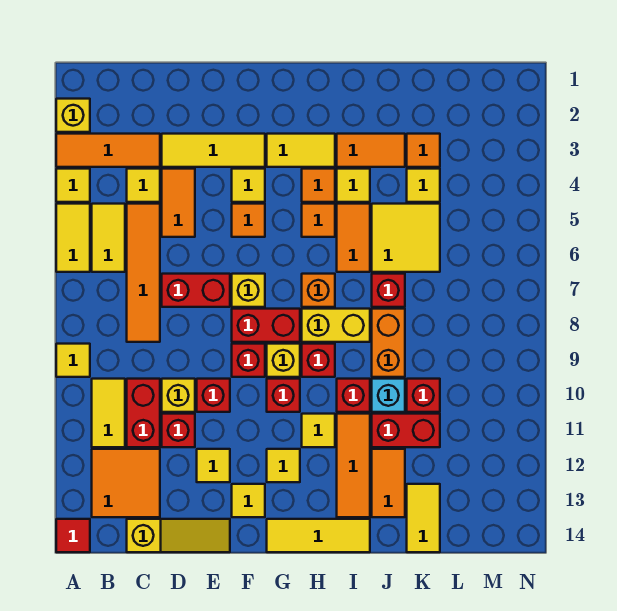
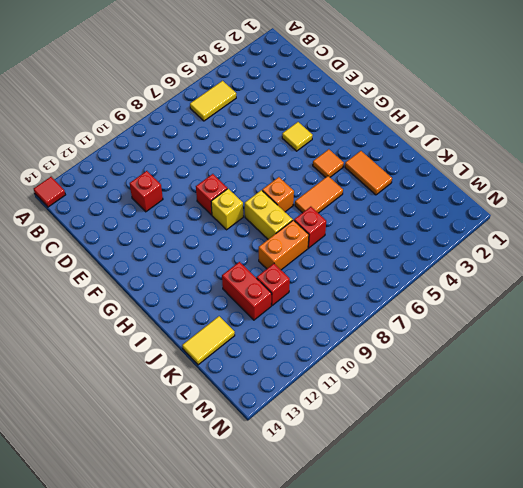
none -> yellow brick A2 level 1
none -> orange tile A3:C3 level 1
none -> yellow tile A4 level 1
none -> yellow tile A5:A6 level 1

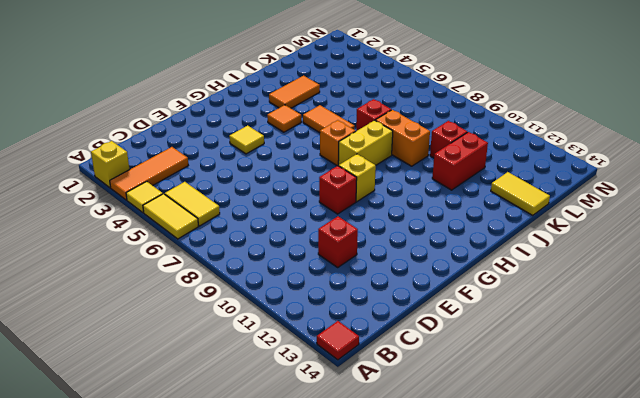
none -> yellow tile A9 level 1
none -> yellow tile B10:B11 level 1
none -> orange tile B12:C13 level 1
none -> yellow tile C4 level 1

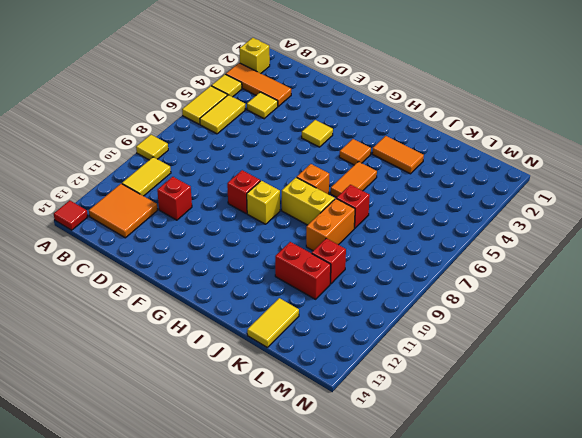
none -> orange tile C5:C8 level 1
none -> red brick C10:C11 level 1
none -> yellow slope C14:E14 level 1 top C
none -> yellow tile D3:F3 level 1

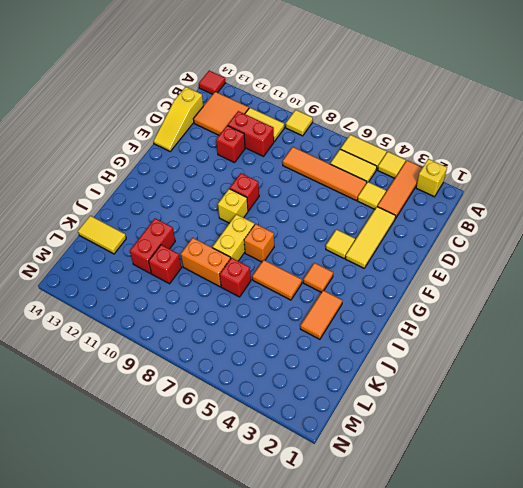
none -> orange tile D4:D5 level 1
none -> red brick D7:E7 level 1
none -> yellow brick D10 level 1
none -> red brick E10 level 1

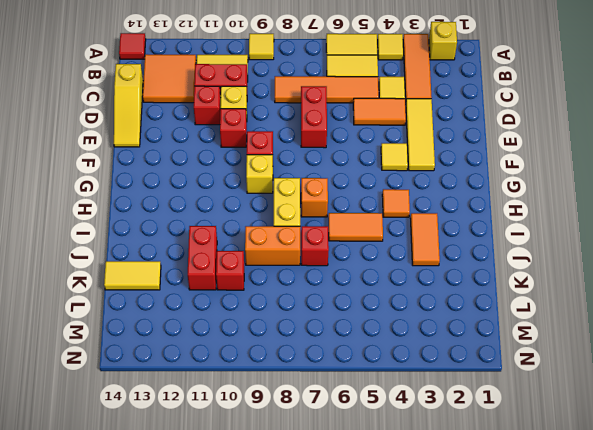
none -> yellow tile E12 level 1
none -> orange tile F5 level 1
none -> yellow brick F7 level 1
none -> red brick F8:G8 level 1

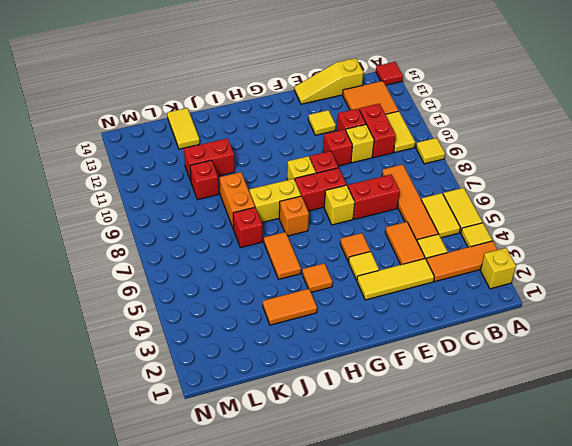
none -> yellow tile F13 level 1
none -> yellow tile G3:H3 level 1
none -> red brick G10 level 1
none -> yellow tile G12 level 1

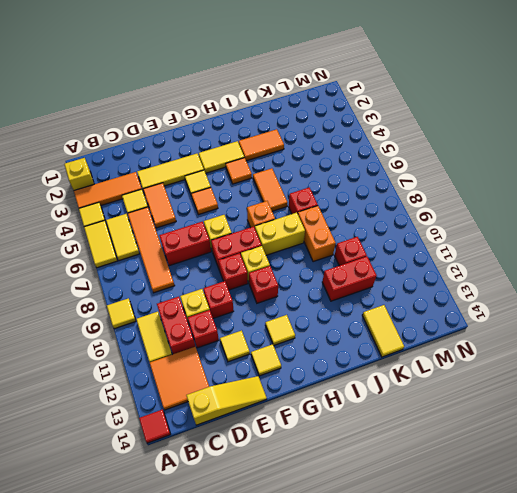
none -> yellow tile G14:I14 level 1
none -> orange tile H5 level 1
none -> red brick H9 level 1
none -> yellow tile H11 level 1

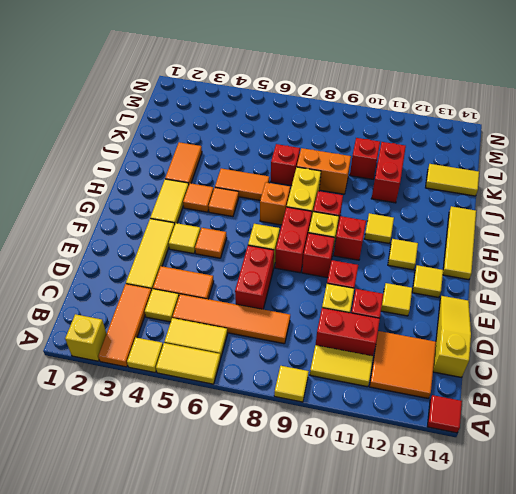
none -> yellow tile I4 level 1
none -> red brick I10 level 1
none -> orange tile I11:I13 level 1
none -> yellow tile J5:K6 level 1

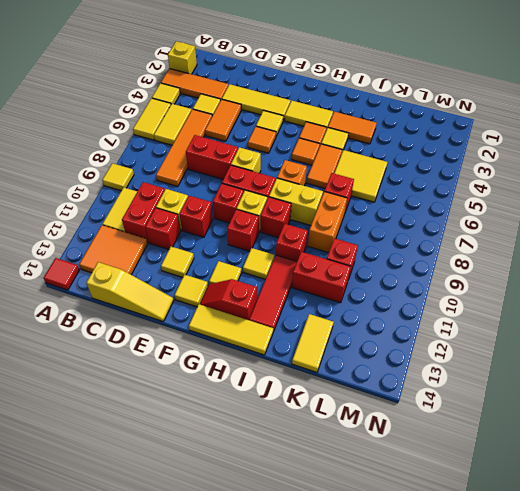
red slope G13:H13 level 1 top H -> none
red tile I11:I13 level 1 -> orange tile I11:I13 level 1
none -> cyan brick J10 level 1
none -> orange tile J12:J13 level 1
none -> orange tile K3 level 1
none -> yellow tile K4 level 1

